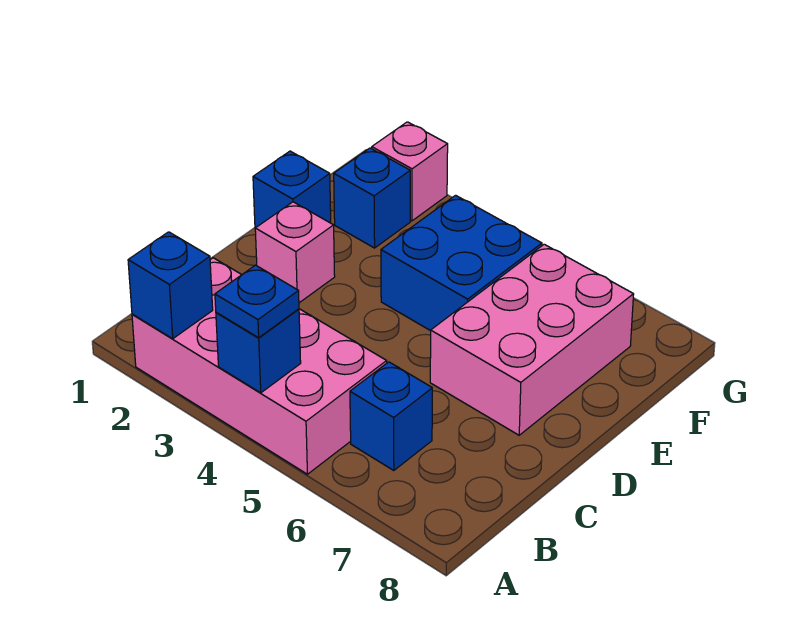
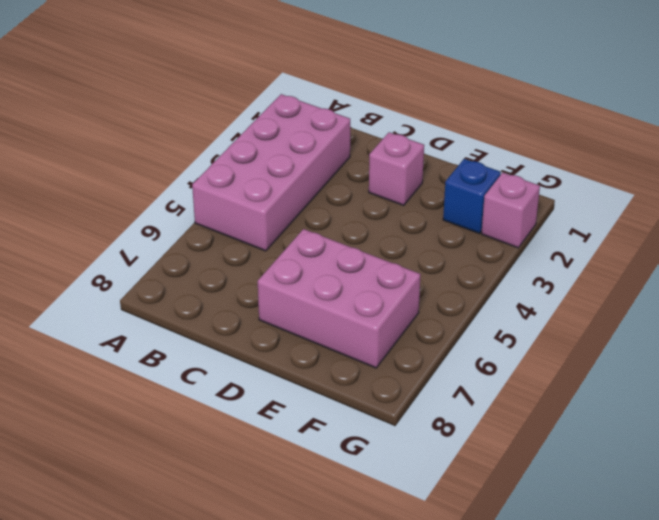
none -> blue brick B6 level 1
none -> blue brick E1 level 1

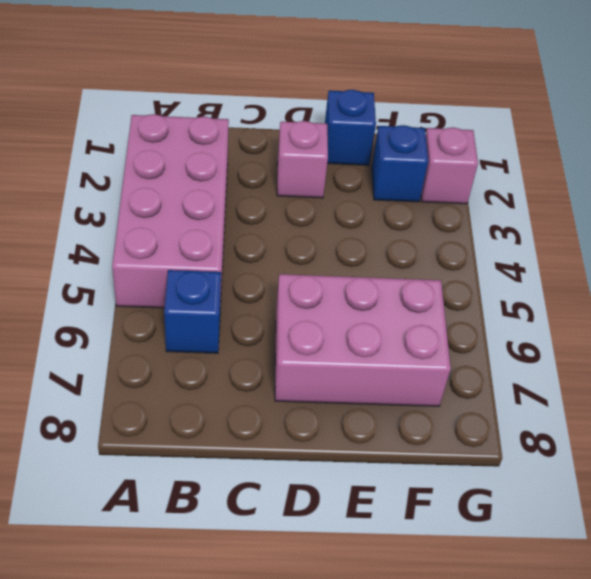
none -> blue brick E4:F5 level 1
none -> blue brick A2 level 2

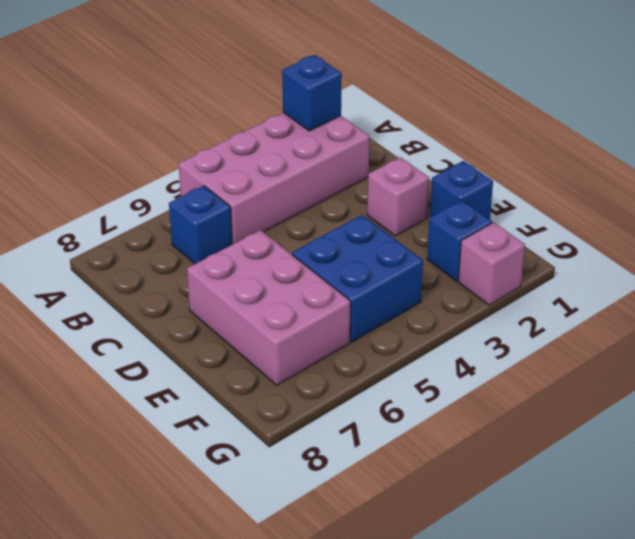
none -> blue brick A4 level 2
none -> blue plate A4 level 3

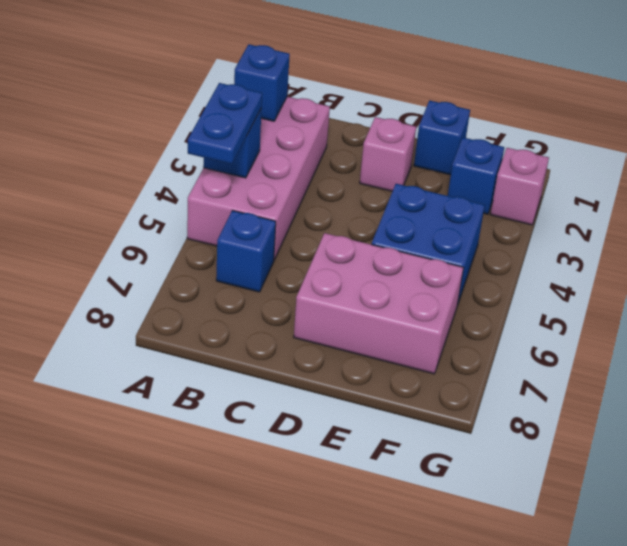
blue plate A4:A5 level 3 -> blue plate A4 level 3

